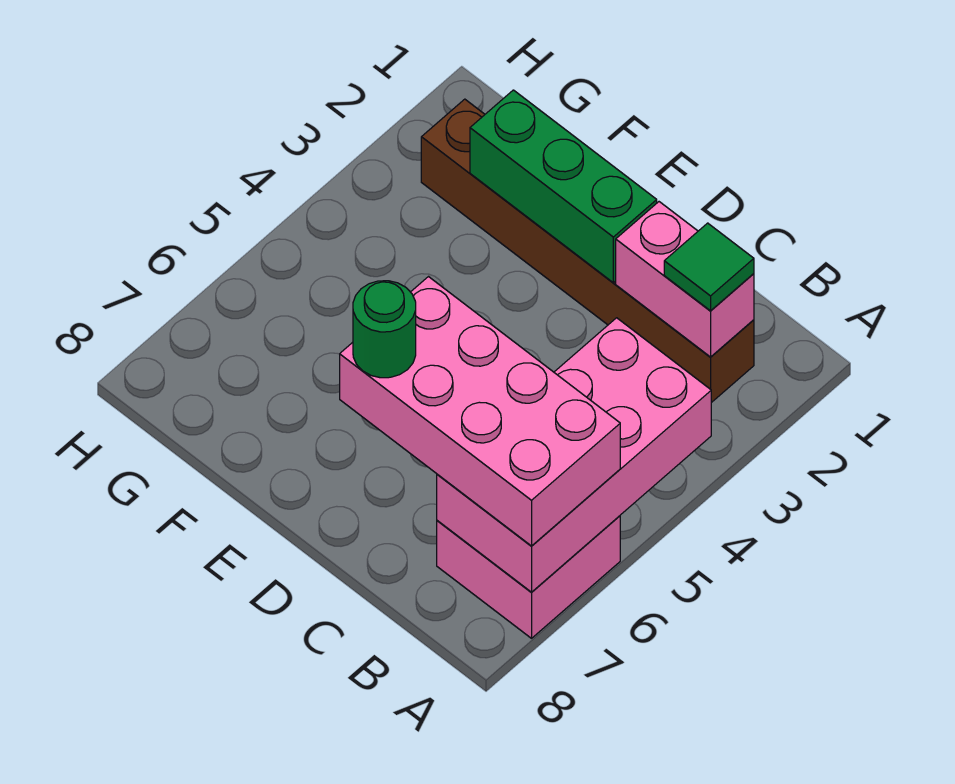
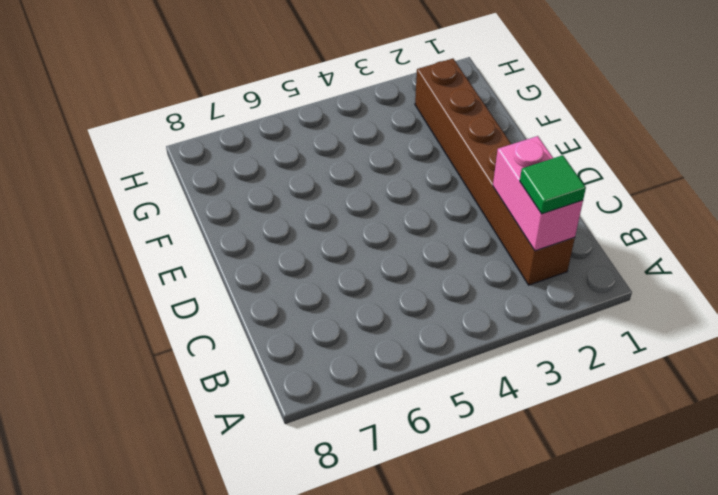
none -> pink brick A6:B7 level 1
none -> pink brick A4:B7 level 2

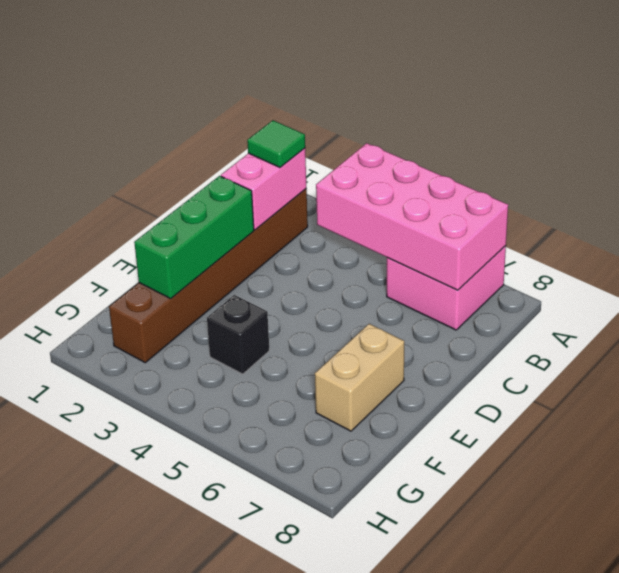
tan brick E7:F7 level 1 -> none
black brick F4 level 1 -> none
none -> pink brick A6:D7 level 3
none -> green round brick D7 level 4

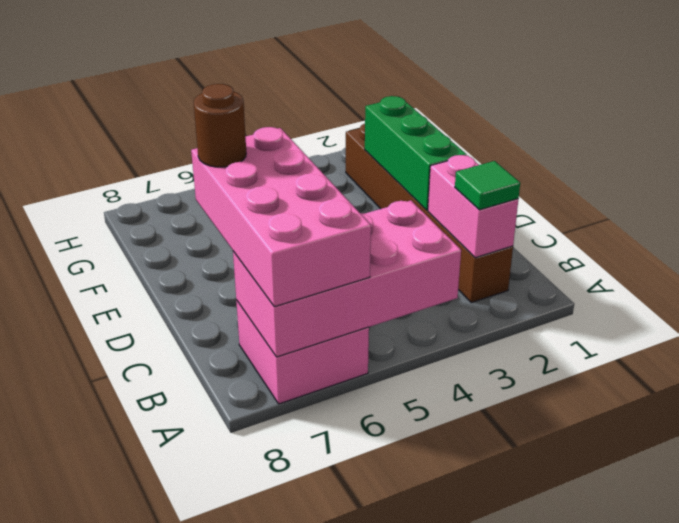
brown round brick D7 level 4 -> green round brick D7 level 4

